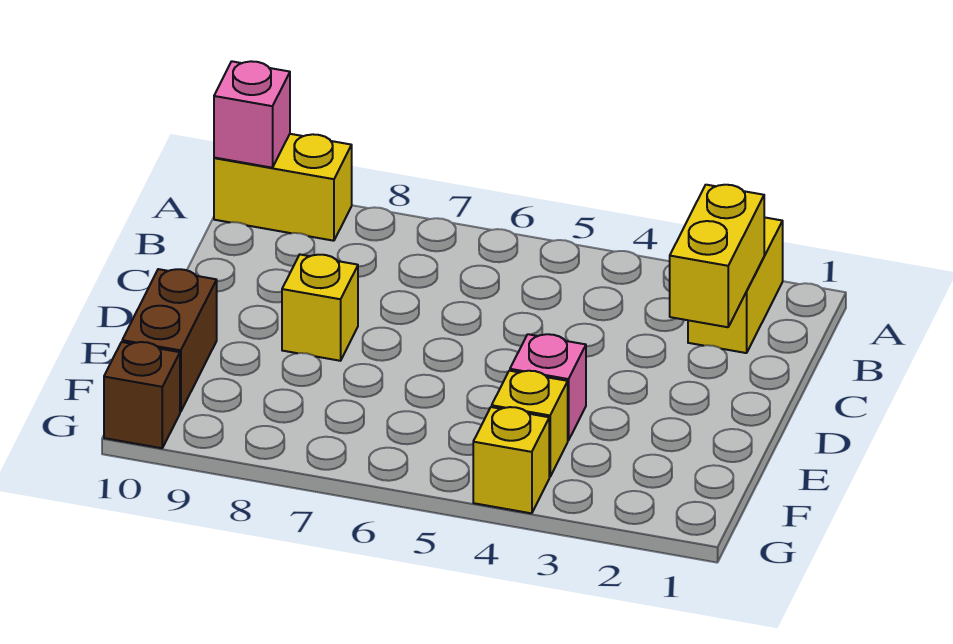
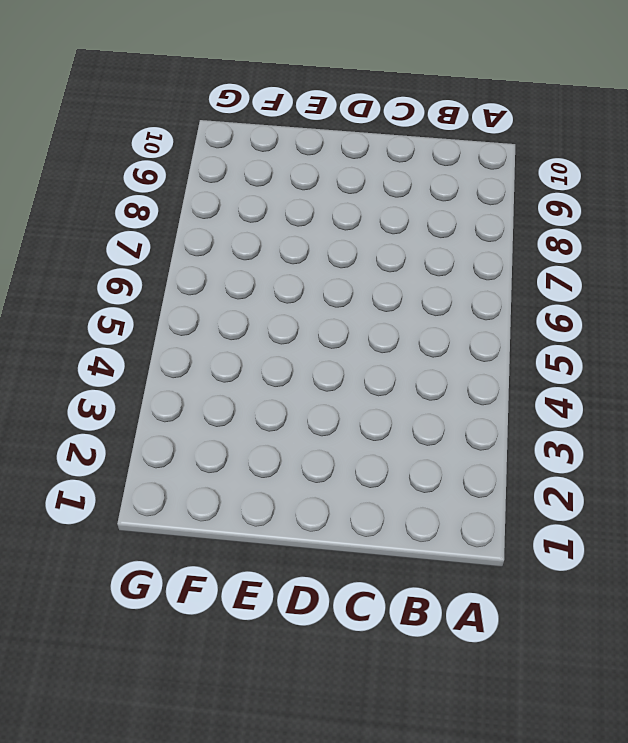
none -> yellow brick A2:B2 level 1
none -> yellow brick A9:A10 level 1

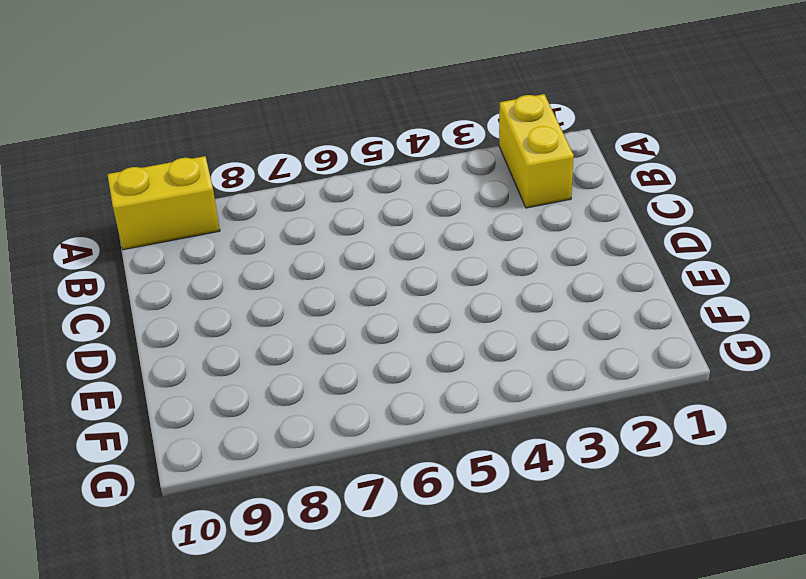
none -> yellow brick D8 level 1
none -> pink brick E4 level 1

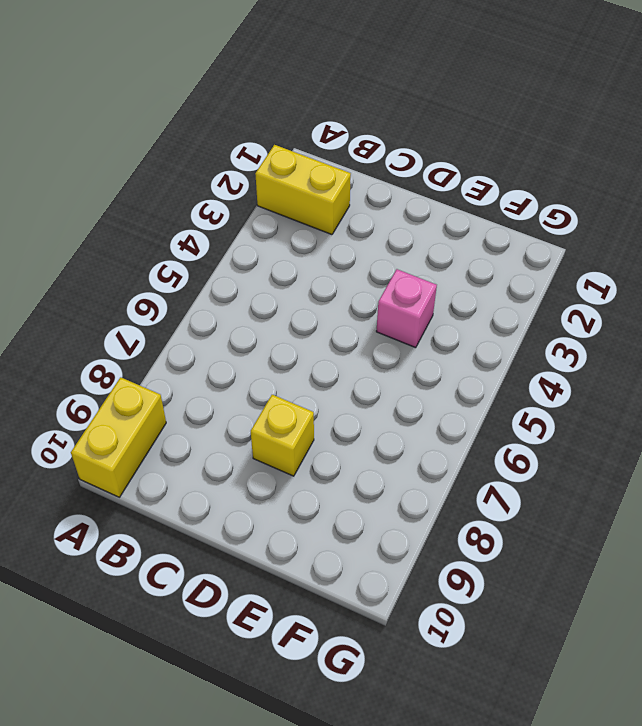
none -> brown brick E10:F10 level 1
none -> yellow brick F4 level 1

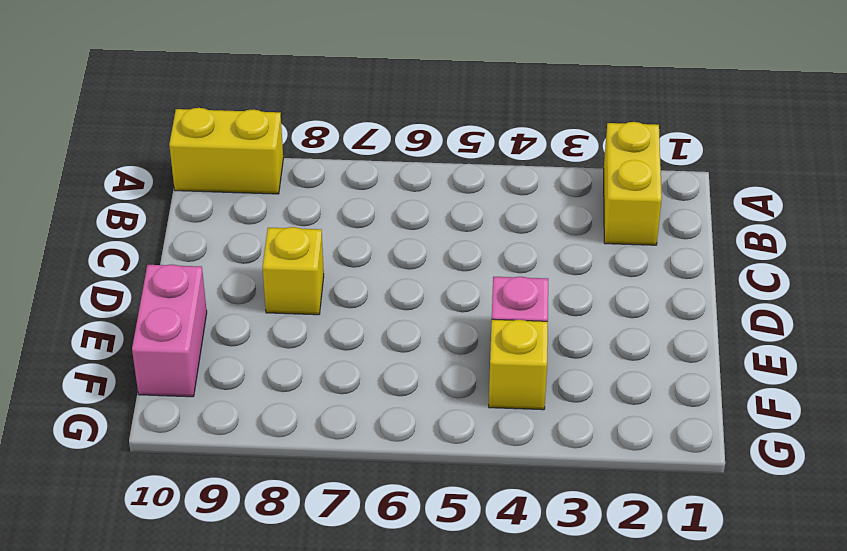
pink brick E10:F10 level 1 -> brown brick E10:F10 level 1
none -> yellow brick G4 level 1
none -> brown brick G10 level 1

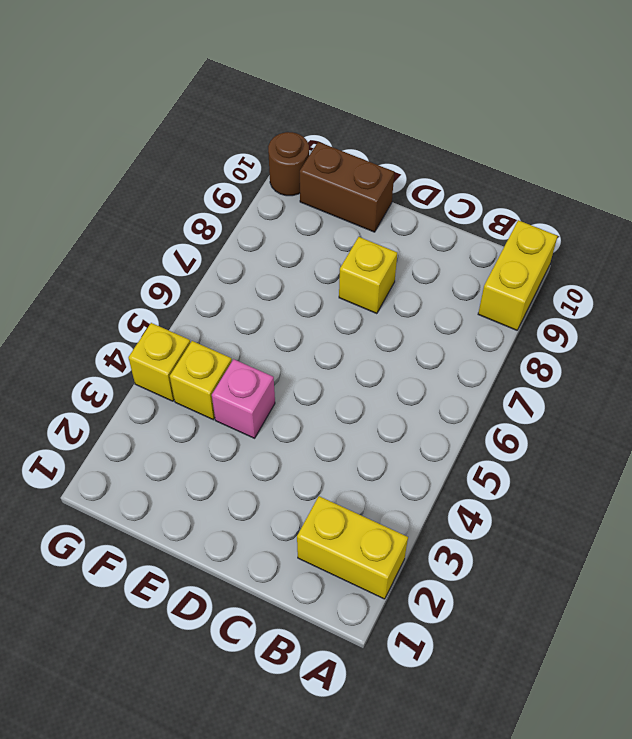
brown round brick G10 level 1 -> brown brick G10 level 1
none -> pink brick A10 level 2
none -> yellow brick B2:C2 level 2

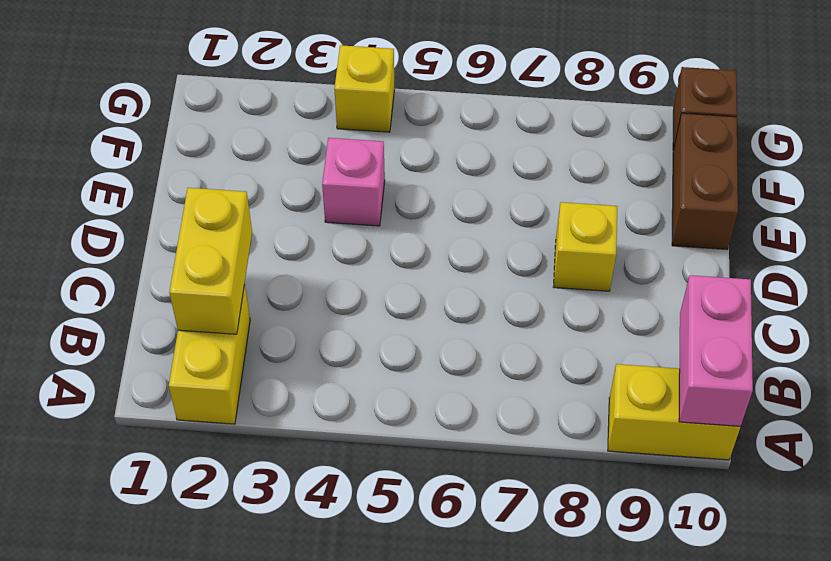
pink brick A10:B10 level 2 -> pink brick A10 level 2
none -> yellow brick F4 level 1

